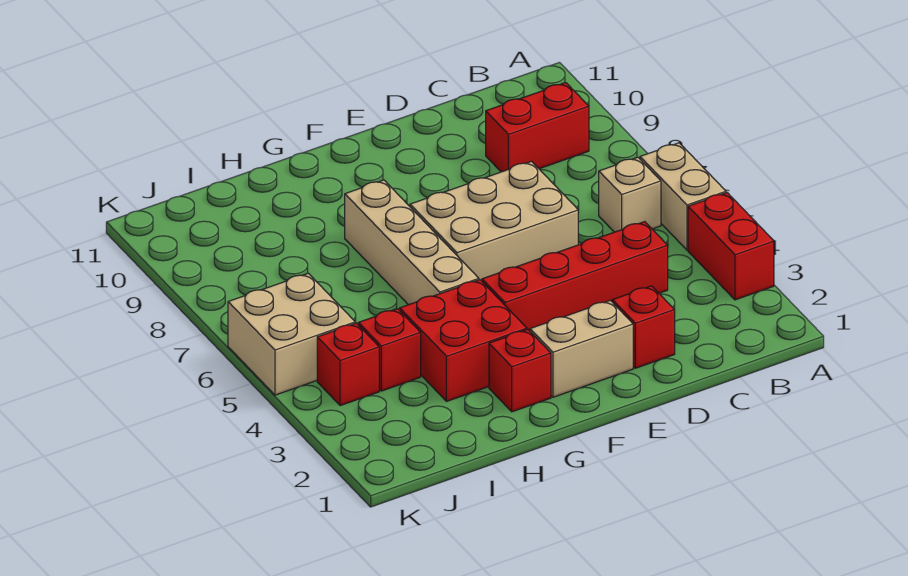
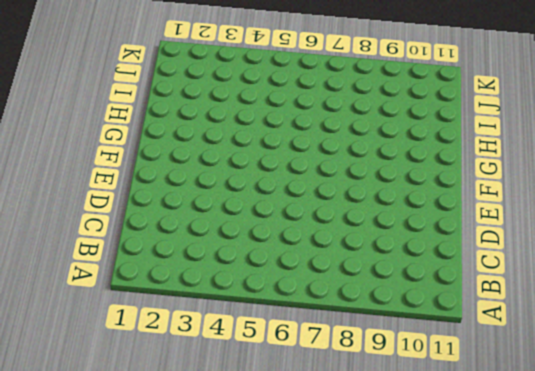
none -> red brick A3:A4 level 1
none -> tan brick A5:A6 level 1
none -> tan brick B6 level 1

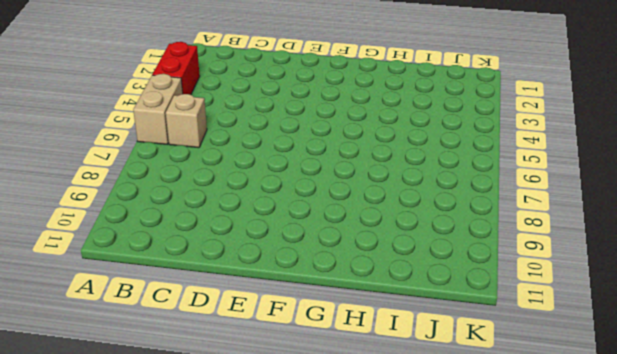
none -> red brick B9:C9 level 1
none -> red brick C4:F4 level 1
none -> red brick D2 level 1

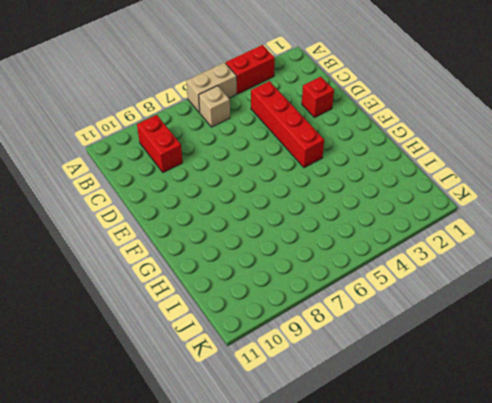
none -> tan brick D6:F7 level 1
none -> tan brick E2:F2 level 1
none -> red brick G2 level 1

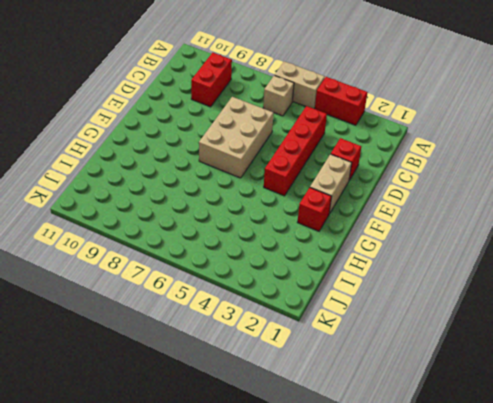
none -> red brick G3:H4 level 1
none -> tan brick G5:G8 level 1
none -> red brick I4 level 1

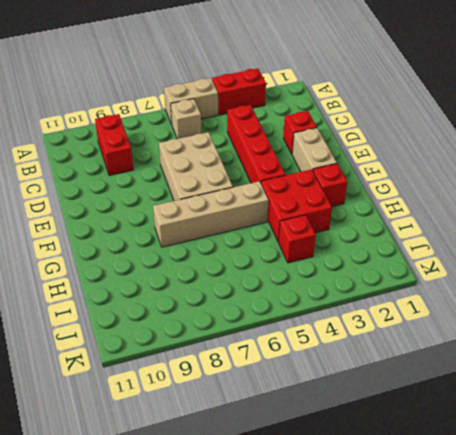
none -> red brick J4 level 1
none -> tan brick J5:K6 level 1

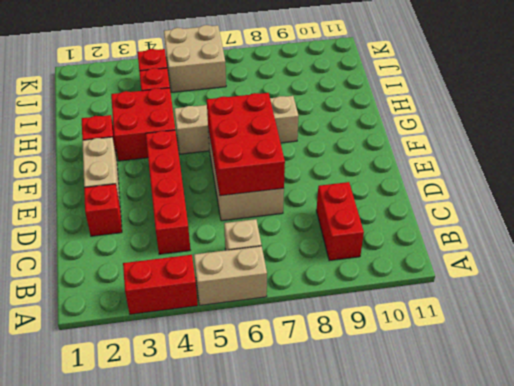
red brick D6:F7 level 2 -> none

